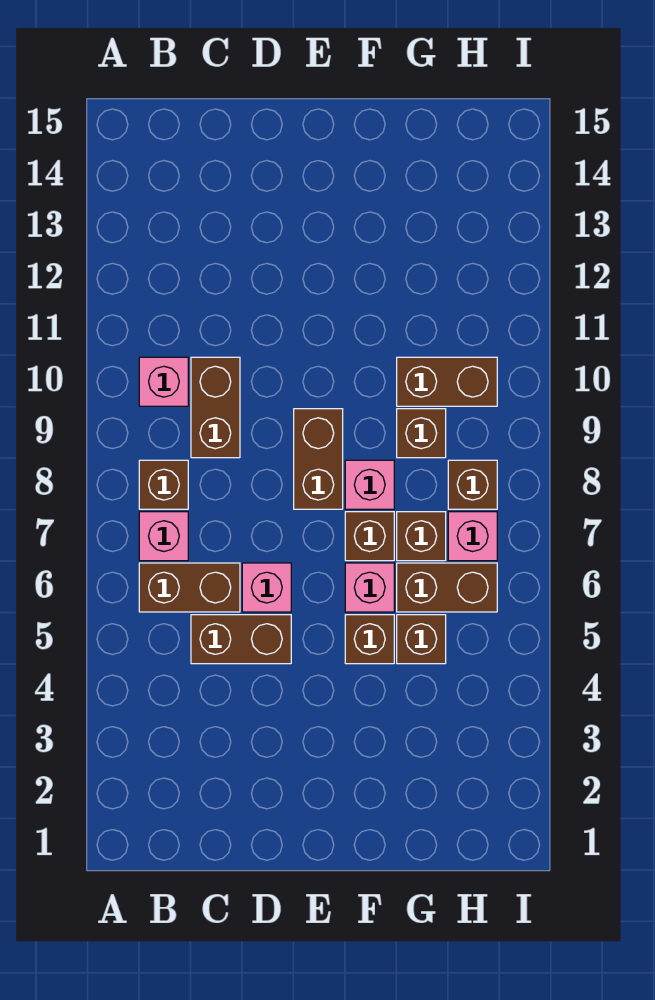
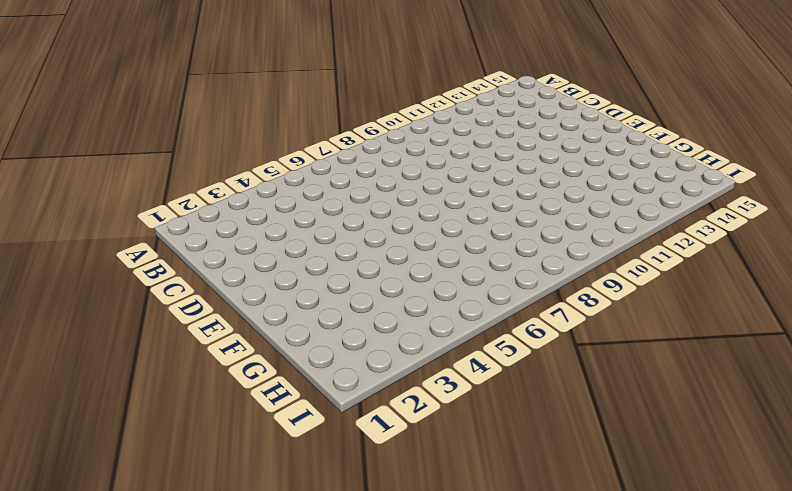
none -> brown brick B6:C6 level 1
none -> pink brick B7 level 1
none -> brown brick B8 level 1

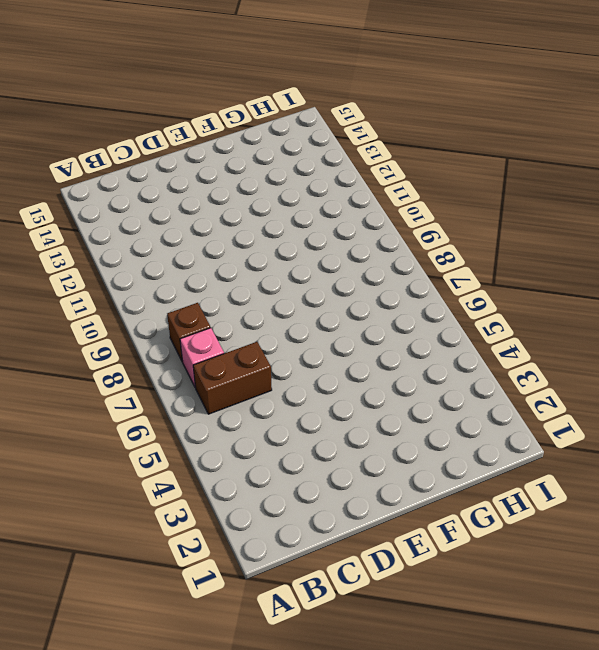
none -> pink brick B10 level 1
none -> brown brick C5:D5 level 1
none -> brown brick C9:C10 level 1

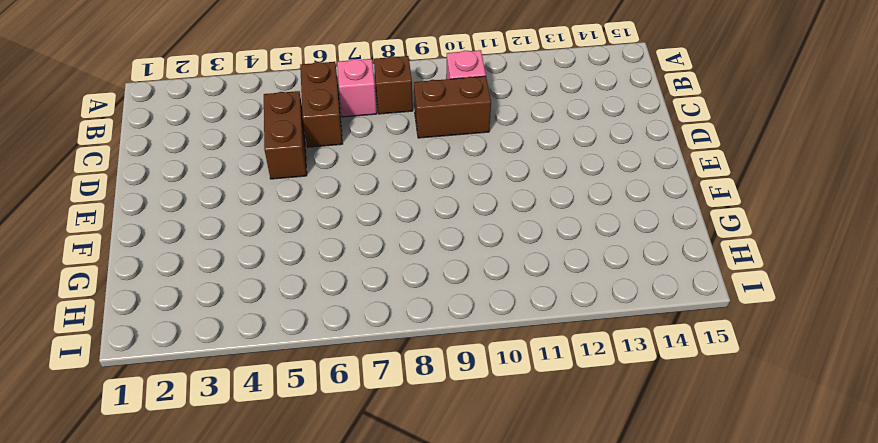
none -> pink brick D6 level 1
none -> brown brick E8:E9 level 1
none -> brown brick F5 level 1

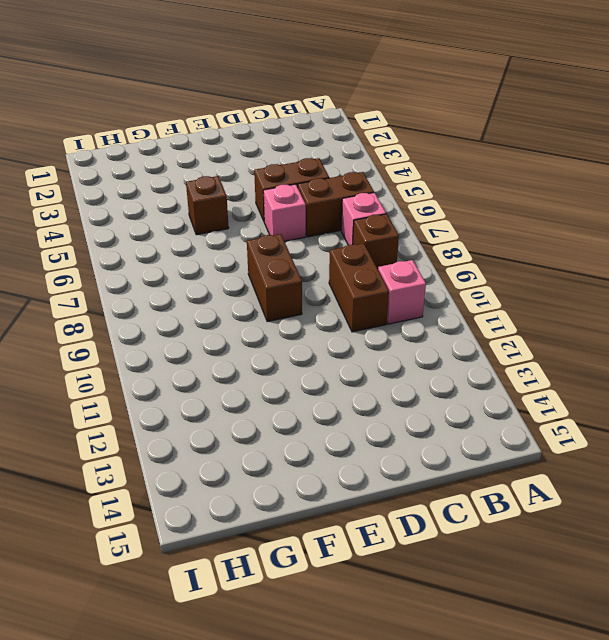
none -> pink brick F6 level 1
none -> brown brick F7 level 1
none -> pink brick F8 level 1

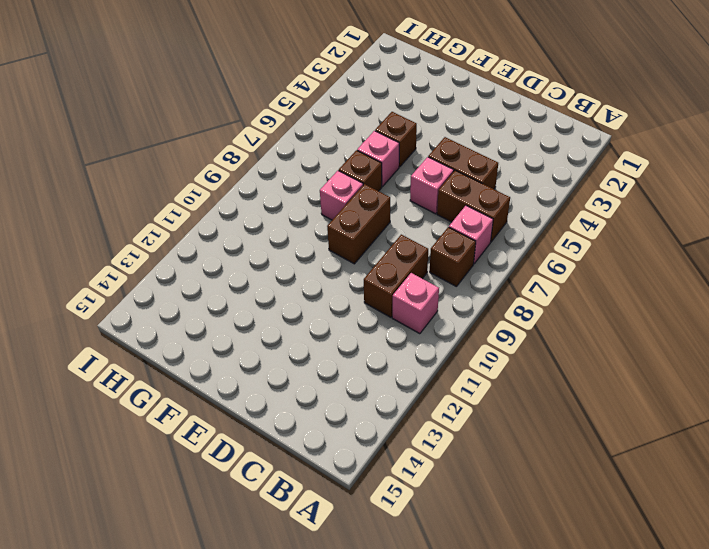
none -> brown brick G5 level 1
none -> brown brick G6:H6 level 1
none -> brown brick G7 level 1

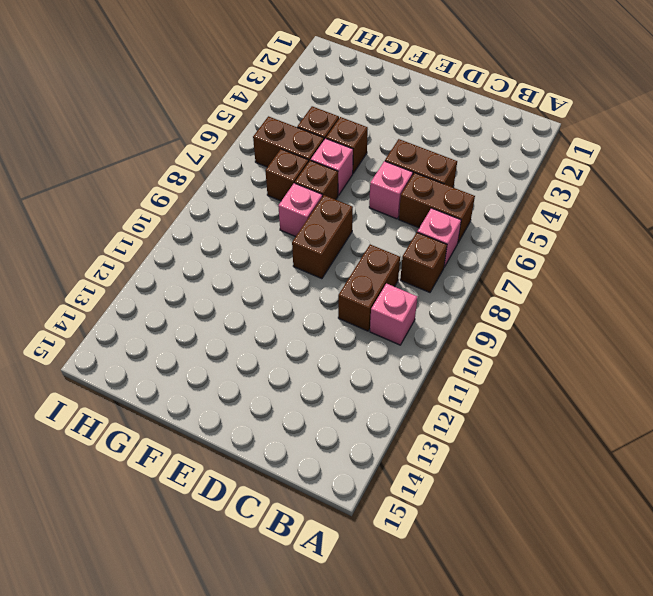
none -> brown brick G9 level 1
none -> brown brick G10:H10 level 1
none -> pink brick H7 level 1

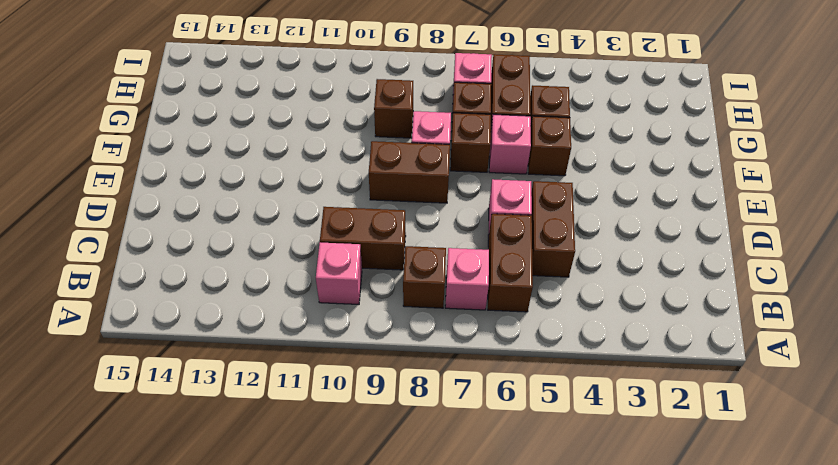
none -> brown brick G10:H10 level 1
none -> brown brick H8 level 1

